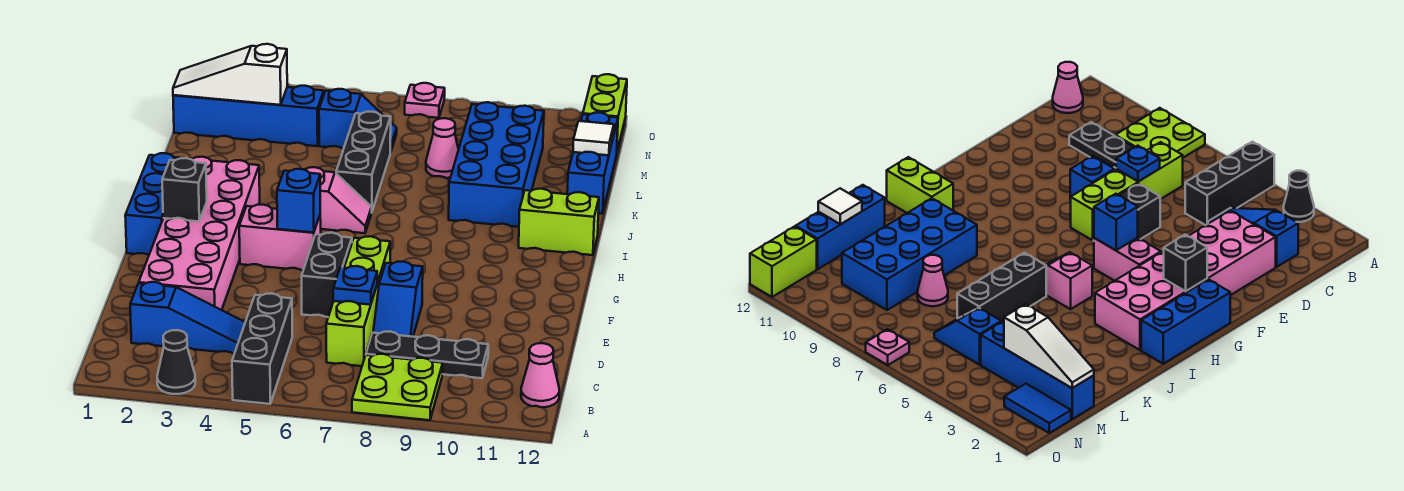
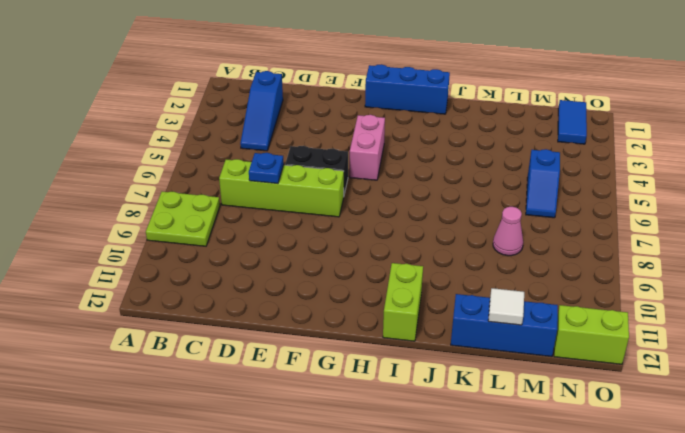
none -> black cone A3 level 1
none -> black brick A5:C5 level 1
none -> pink cone B12 level 1

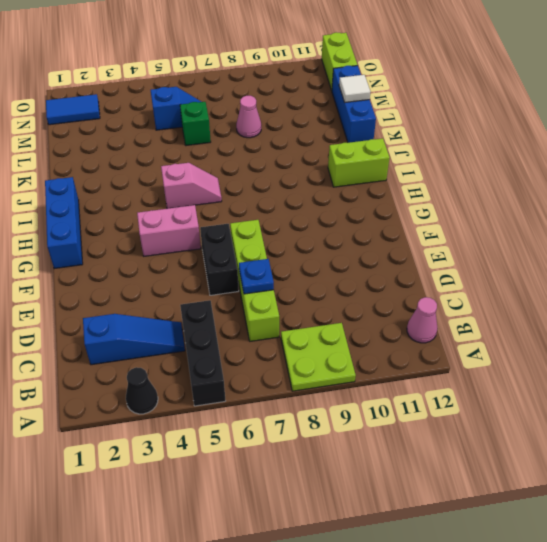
green brick L6 level 1 -> black brick J6:L6 level 1
none -> black plate C8:C10 level 1
none -> pink brick D2:I3 level 1
none -> blue slope D8:E8 level 1 top E

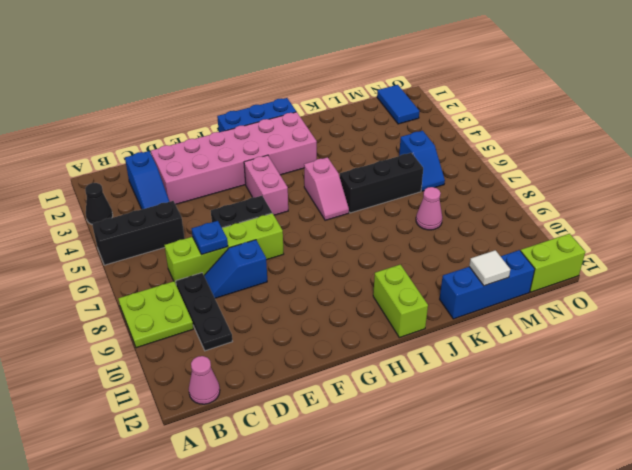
none -> blue brick J9:M10 level 1
none -> blue brick M1:M4 level 1
none -> pink plate O7 level 1

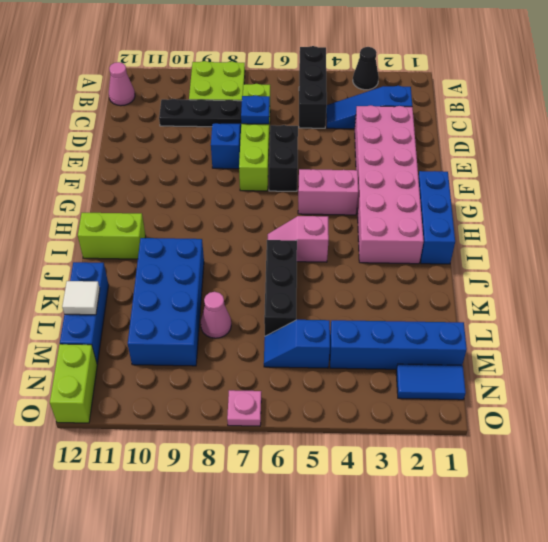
none -> black brick G2 level 2
none -> blue brick G5 level 2
none -> white slope M1:M3 level 2 top 3

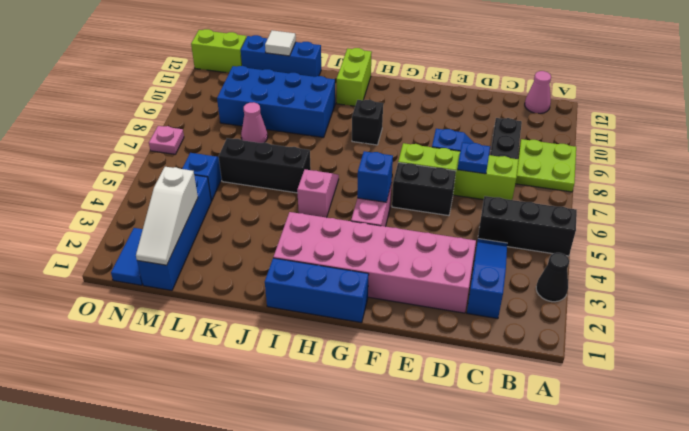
black brick H9 level 1 -> black brick G2 level 2

